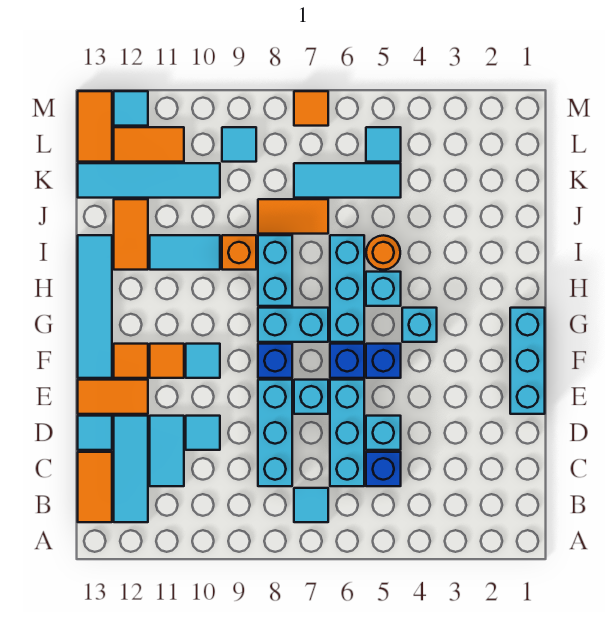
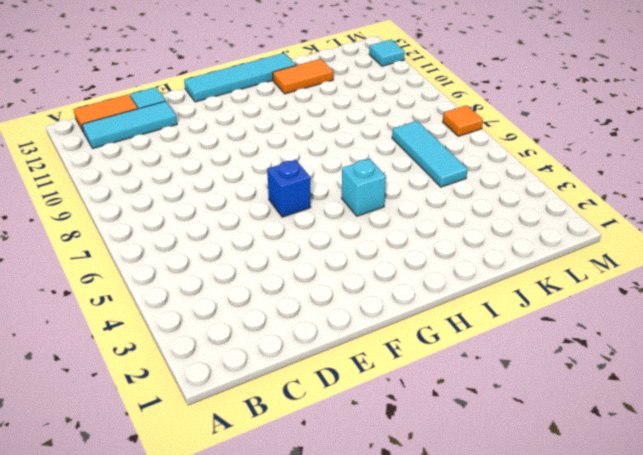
none -> cyan tile B7 level 1
none -> blue brick C5 level 1
none -> cyan brick C6:E6 level 1
none -> cyan brick C8:E8 level 1

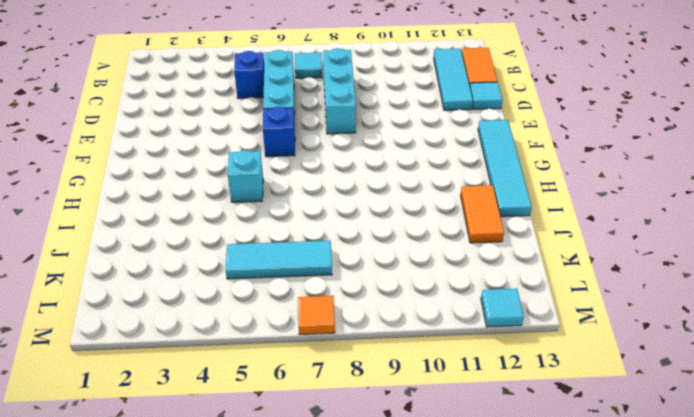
none -> cyan tile C11:D11 level 1
none -> cyan brick D5 level 1
none -> cyan tile D10 level 1
none -> cyan brick E1:G1 level 1

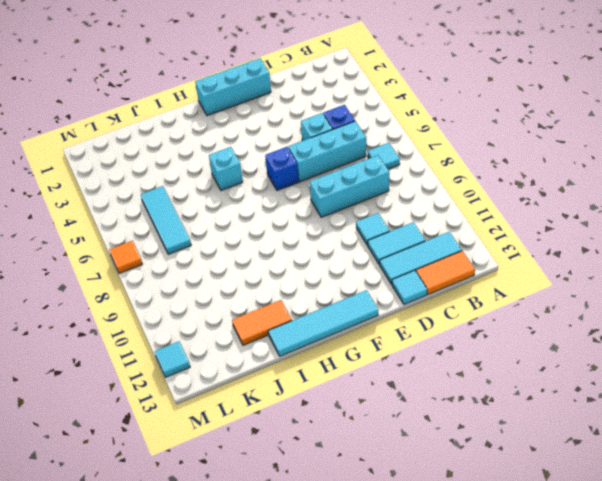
none -> cyan brick E7 level 1
none -> orange tile E12:E13 level 1
none -> blue brick F5 level 1
none -> blue brick F8 level 1

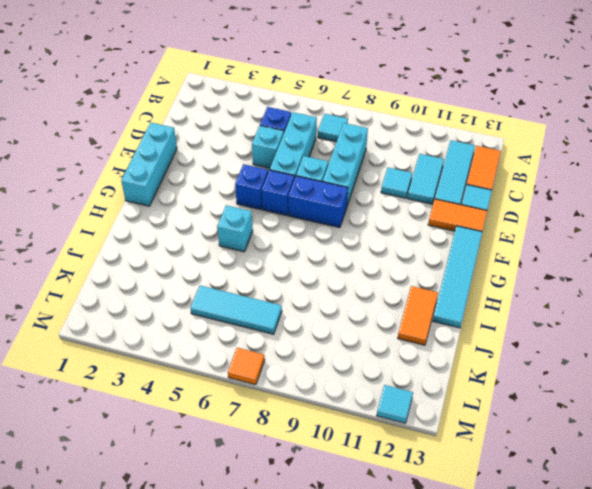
blue brick F7:F8 level 1 -> blue brick F8 level 1
none -> cyan tile F10 level 1
none -> orange tile F11 level 1
none -> orange tile F12 level 1
none -> cyan brick G4 level 1

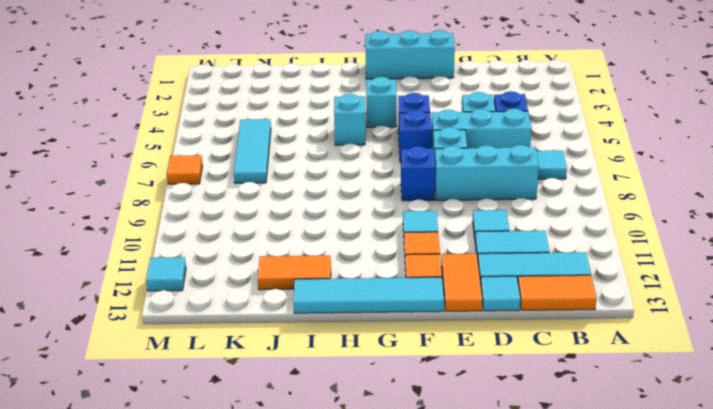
none -> cyan brick G6:I6 level 1
none -> cyan brick G7:G8 level 1
none -> cyan brick H8:I8 level 1
none -> orange round brick I5 level 1

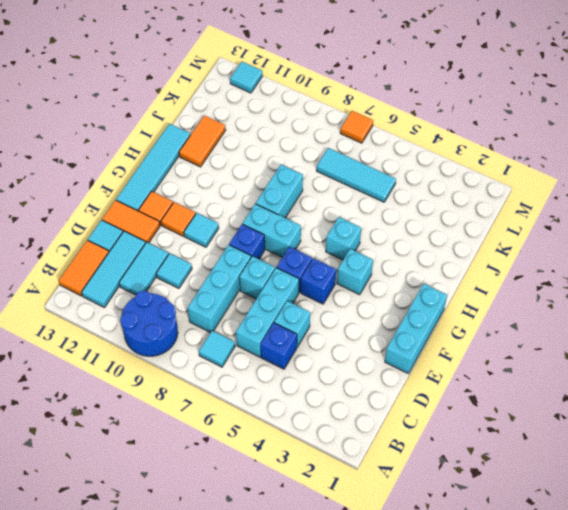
blue round brick A9:B10 level 1 -> none
none -> cyan brick G6:I6 level 1
none -> orange round brick I5 level 1
none -> orange brick I9 level 1
none -> cyan tile I10:I11 level 1

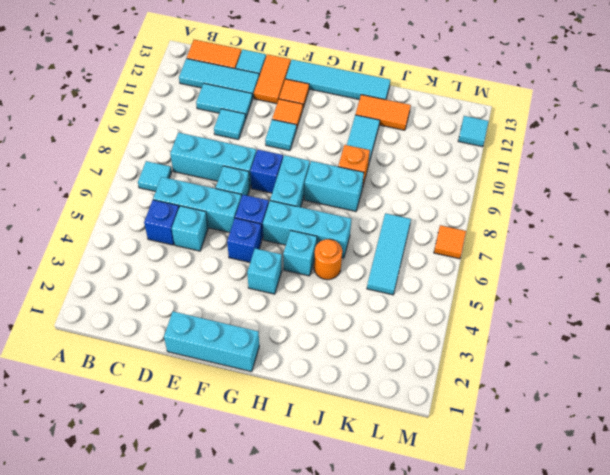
none -> orange tile J7:J8 level 1
none -> cyan tile K10:K13 level 1
none -> cyan tile L5 level 1
none -> cyan tile L9 level 1

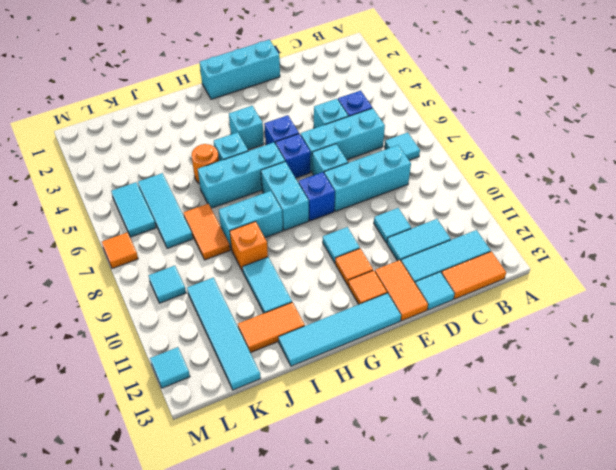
cyan tile L5:L6 level 1 -> cyan tile L5 level 1
none -> orange tile L11:L12 level 1
none -> orange tile L13:M13 level 1

